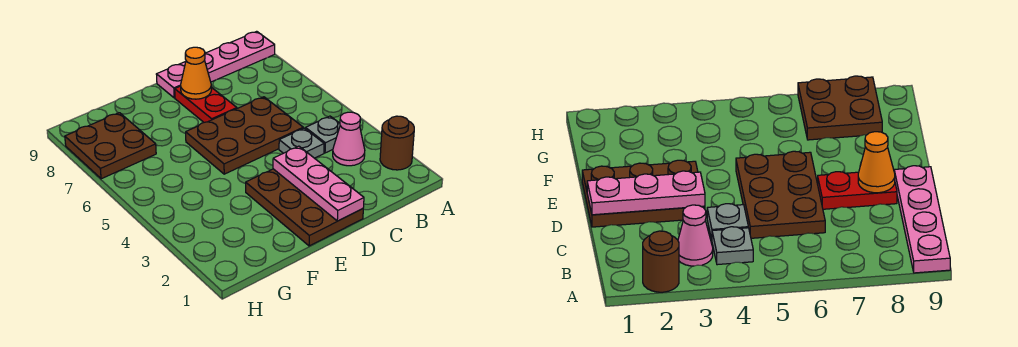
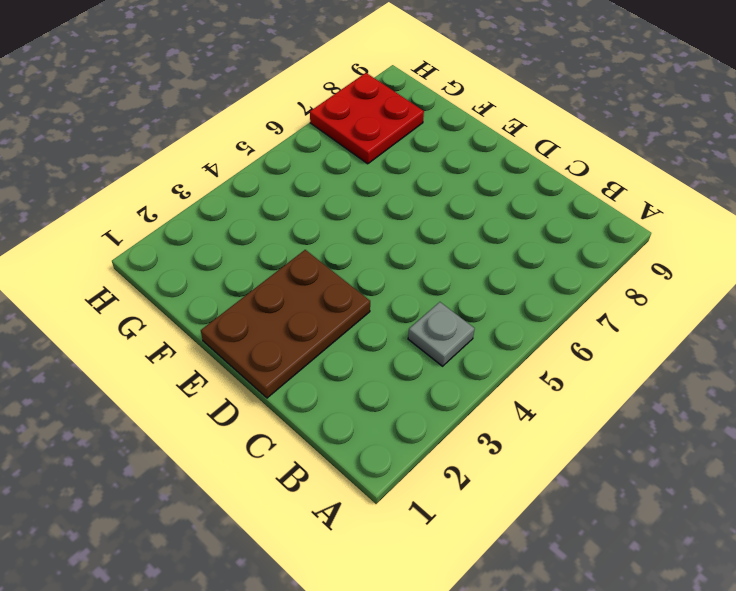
red plate G7:H8 level 1 -> brown plate G7:H8 level 1
none -> brown round brick A2 level 1
none -> pink plate A9:D9 level 1

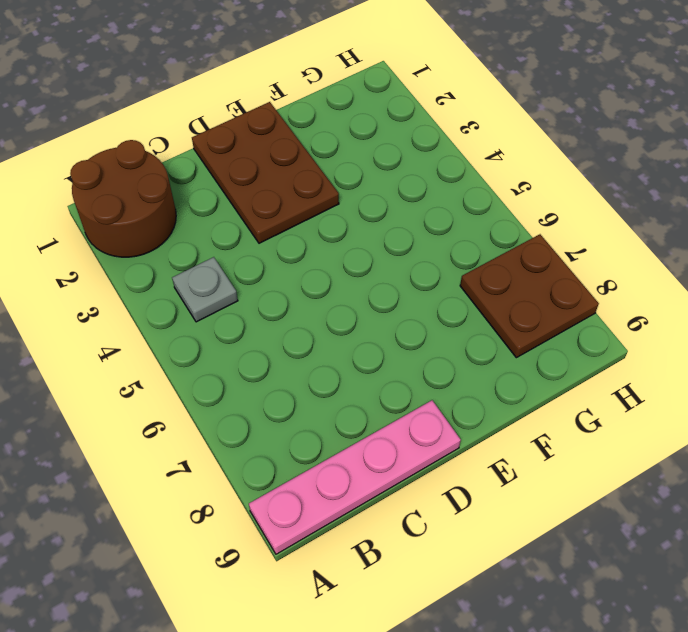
brown round brick A1:B2 level 1 -> brown round brick A2 level 1
none -> pink cone B3 level 1
none -> grey plate C4 level 1

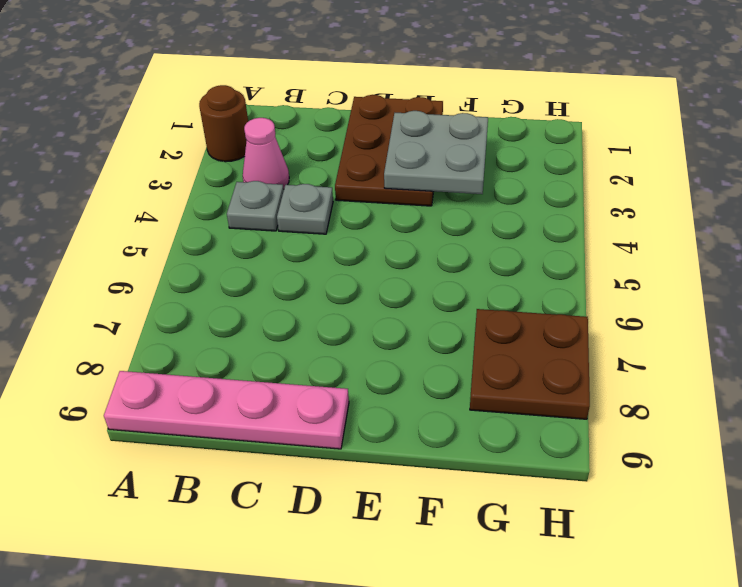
grey plate E2:F3 level 2 -> none
none -> brown plate C5:E6 level 1
none -> red plate D7:D8 level 1

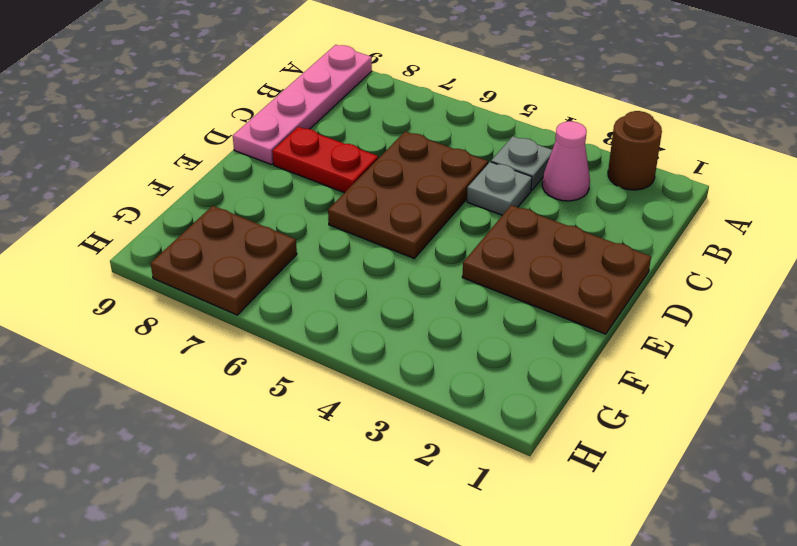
none -> pink plate D1:D3 level 2
none -> orange cone D8 level 2

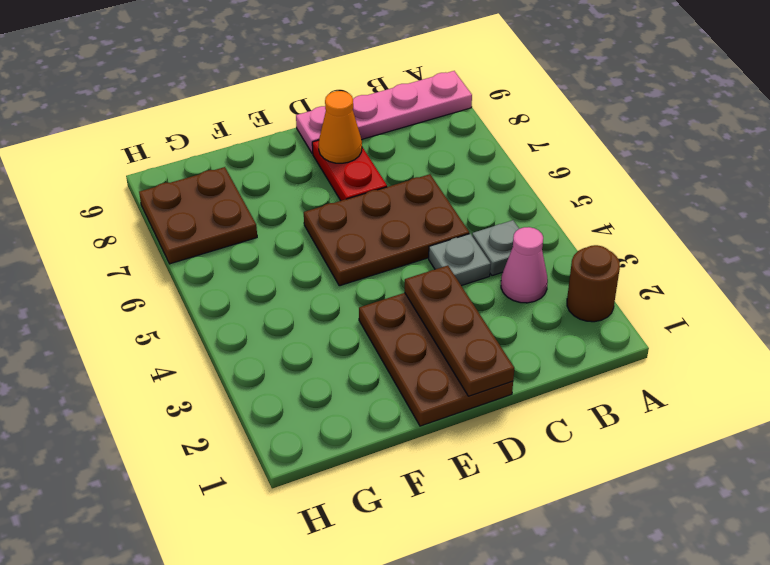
brown plate D1:D3 level 2 -> pink plate D1:D3 level 2

